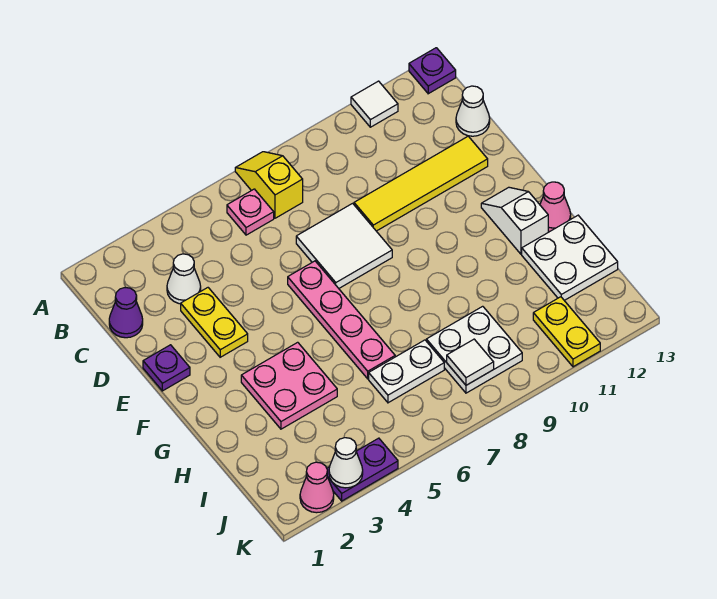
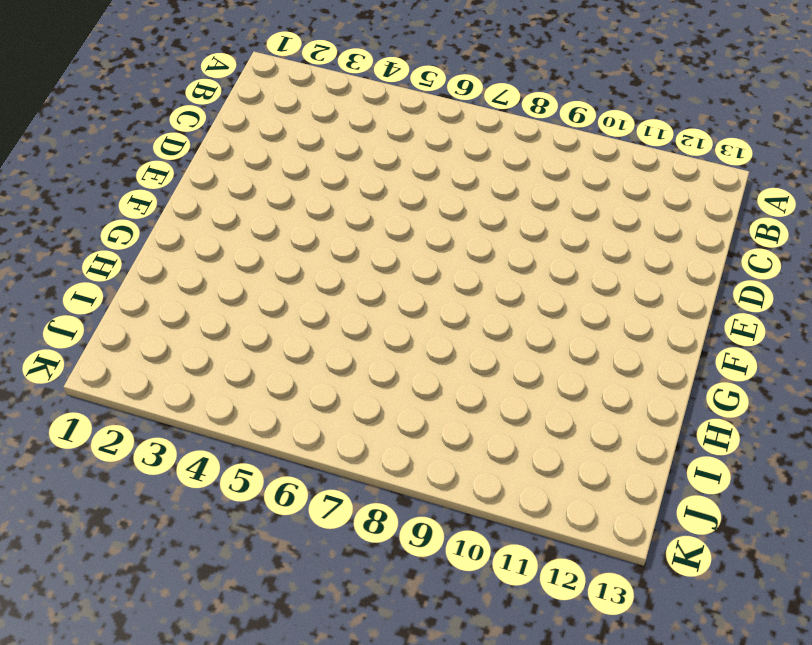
none -> yellow slope A7:B7 level 1 top B
none -> white tile A11 level 1
none -> purple plate A13 level 1

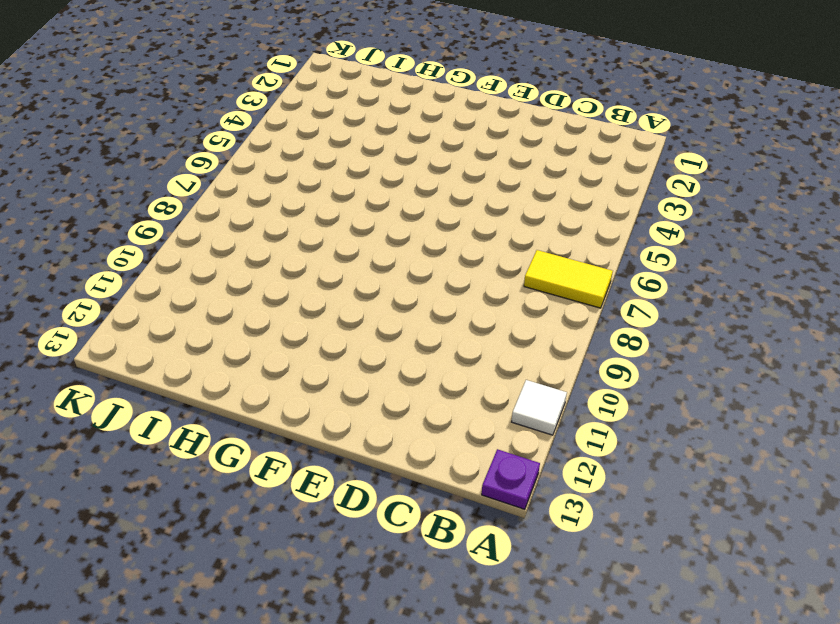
yellow tile A7:B7 level 1 -> yellow slope A7:B7 level 1 top B
none -> pink plate B6 level 1
none -> purple cone C1 level 1
none -> white cone C3 level 1

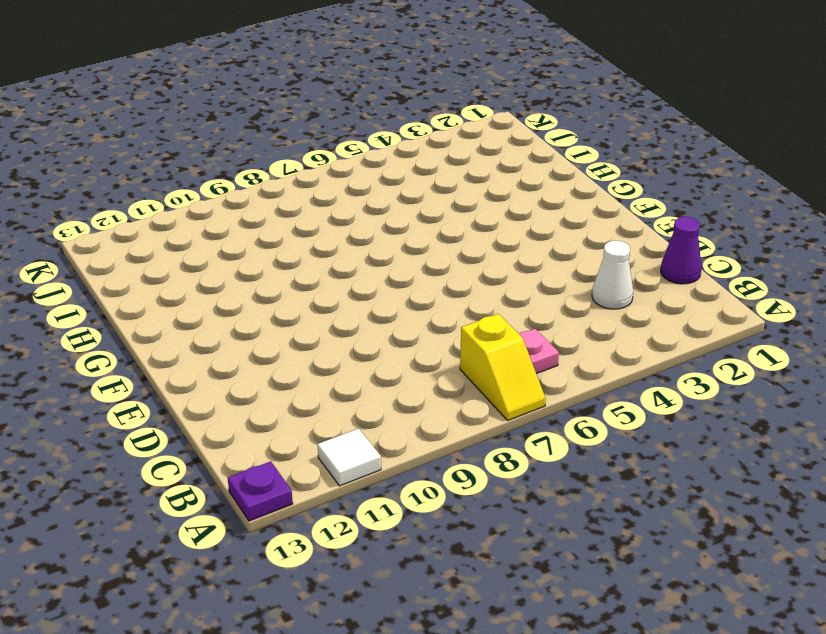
none -> white cone C13 level 1
none -> yellow plate D3:E3 level 1
none -> white tile D7:E8 level 1

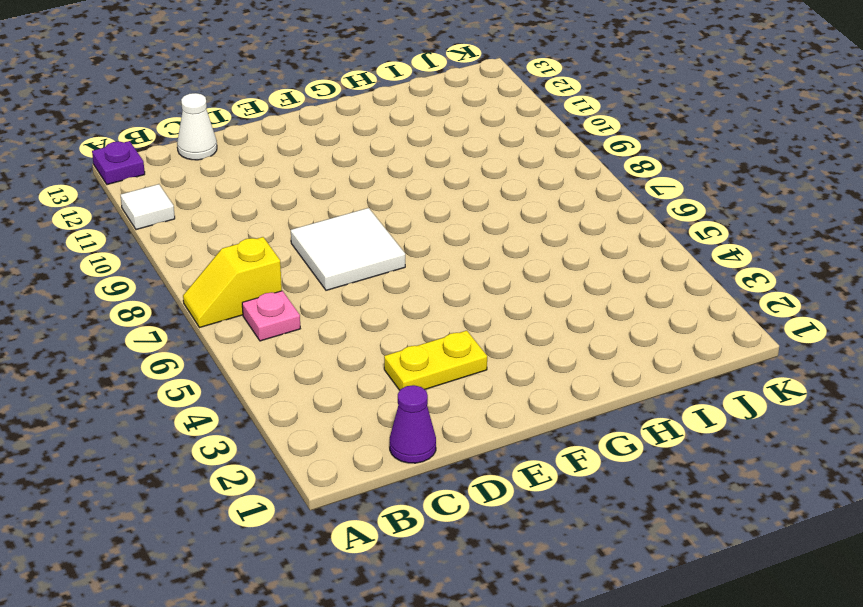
none -> white cone C3 level 1
none -> yellow tile D9:D12 level 1
none -> purple plate E1 level 1

